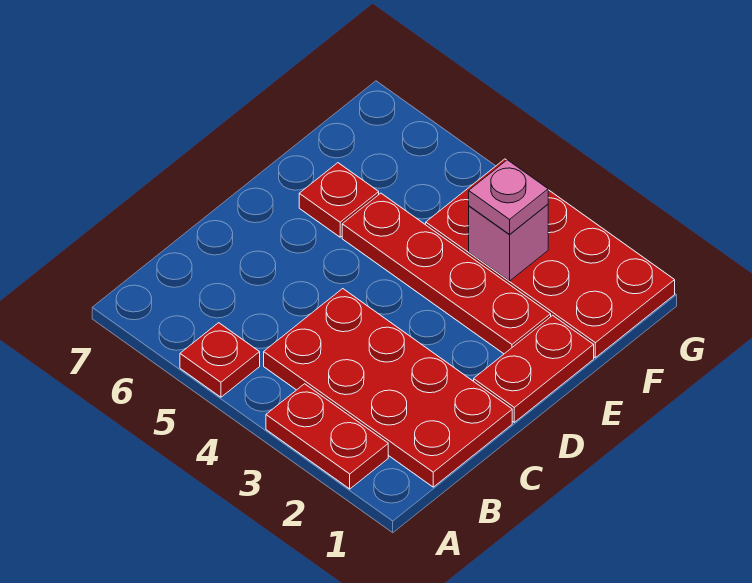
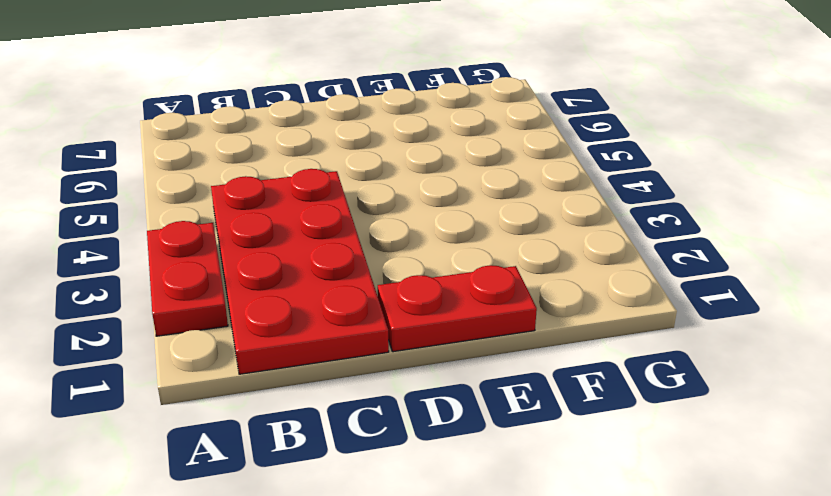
none -> red plate A5 level 1
none -> red plate E2:E5 level 1

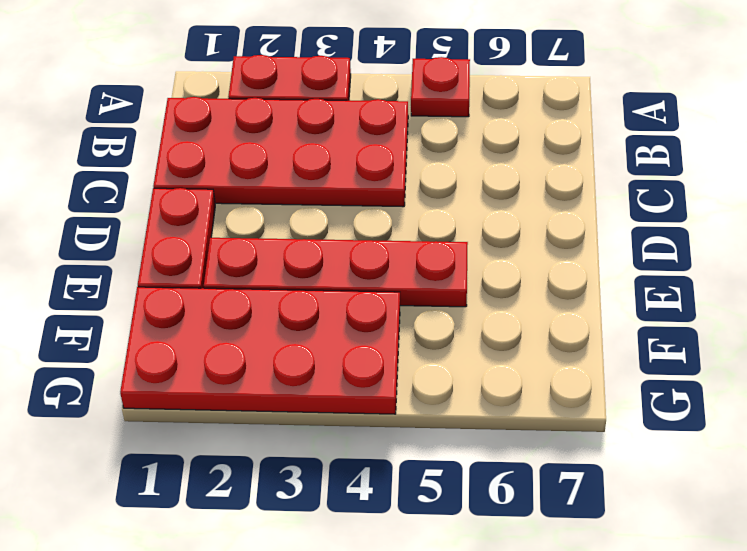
none -> red plate E6 level 1
none -> pink brick F3 level 2

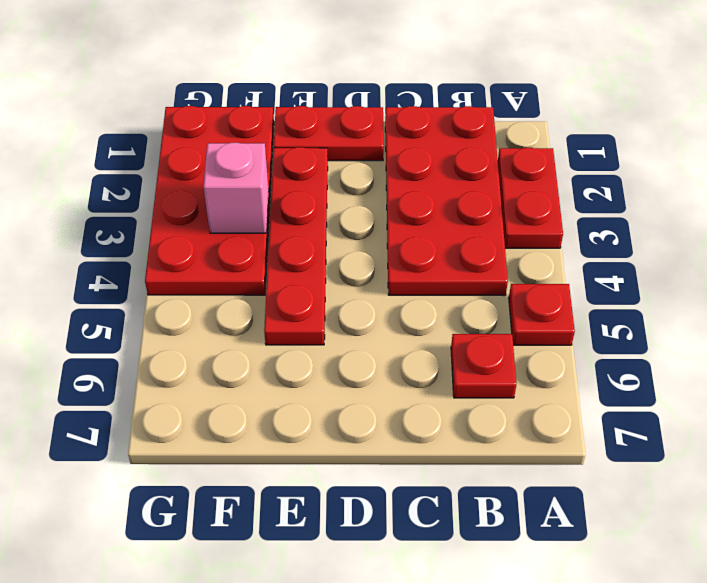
red plate B6 level 1 -> red plate E6 level 1
none -> pink plate F3 level 3

